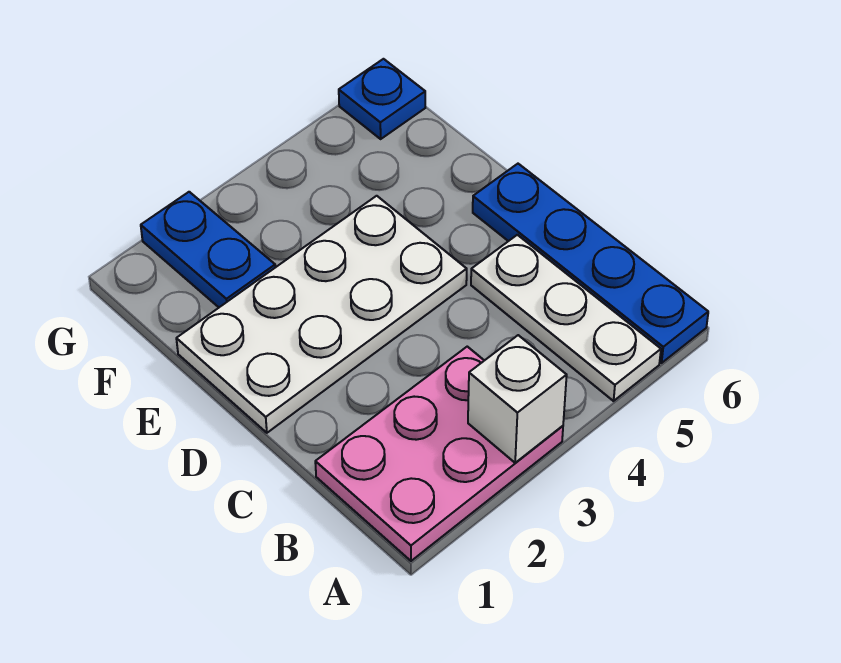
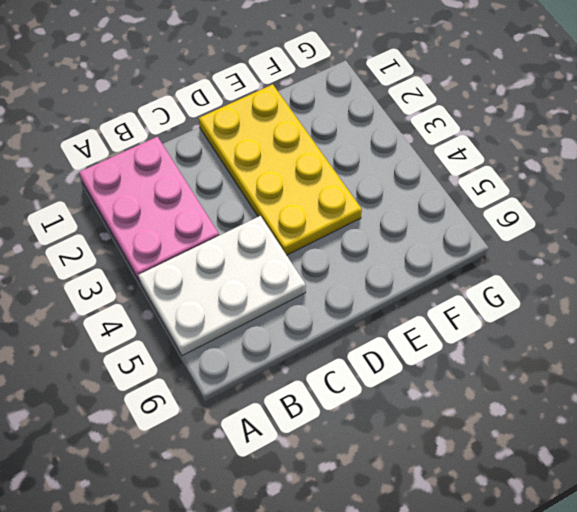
white plate A4:C5 level 1 -> white plate A5:C5 level 1
yellow plate D1:E4 level 1 -> white plate D1:E4 level 1
none -> blue plate A6:D6 level 1
none -> blue plate F2:G2 level 1

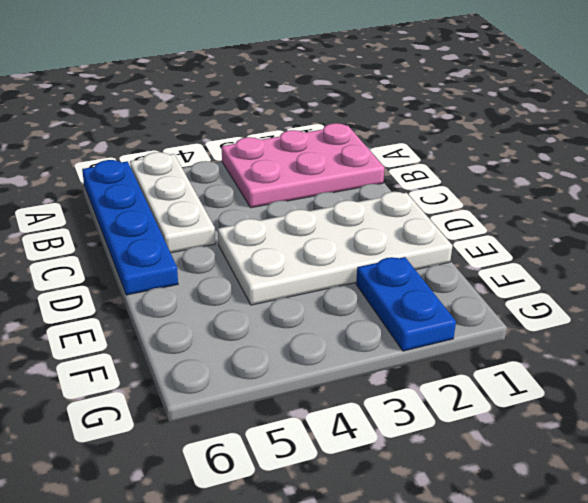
none -> blue plate G6 level 1
none -> white brick A3 level 2

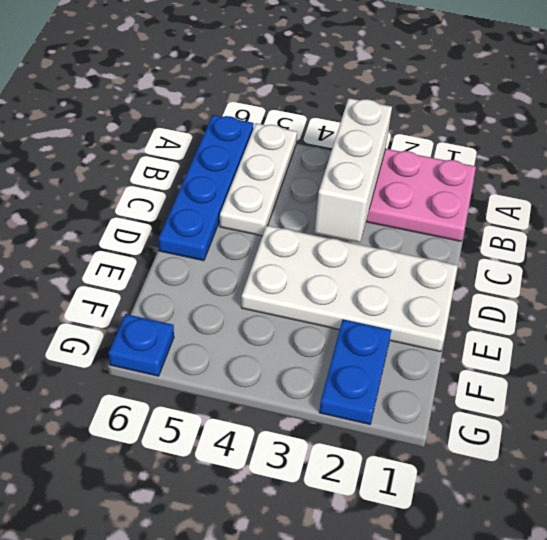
white brick A3:C3 level 2 -> white brick A3 level 2

